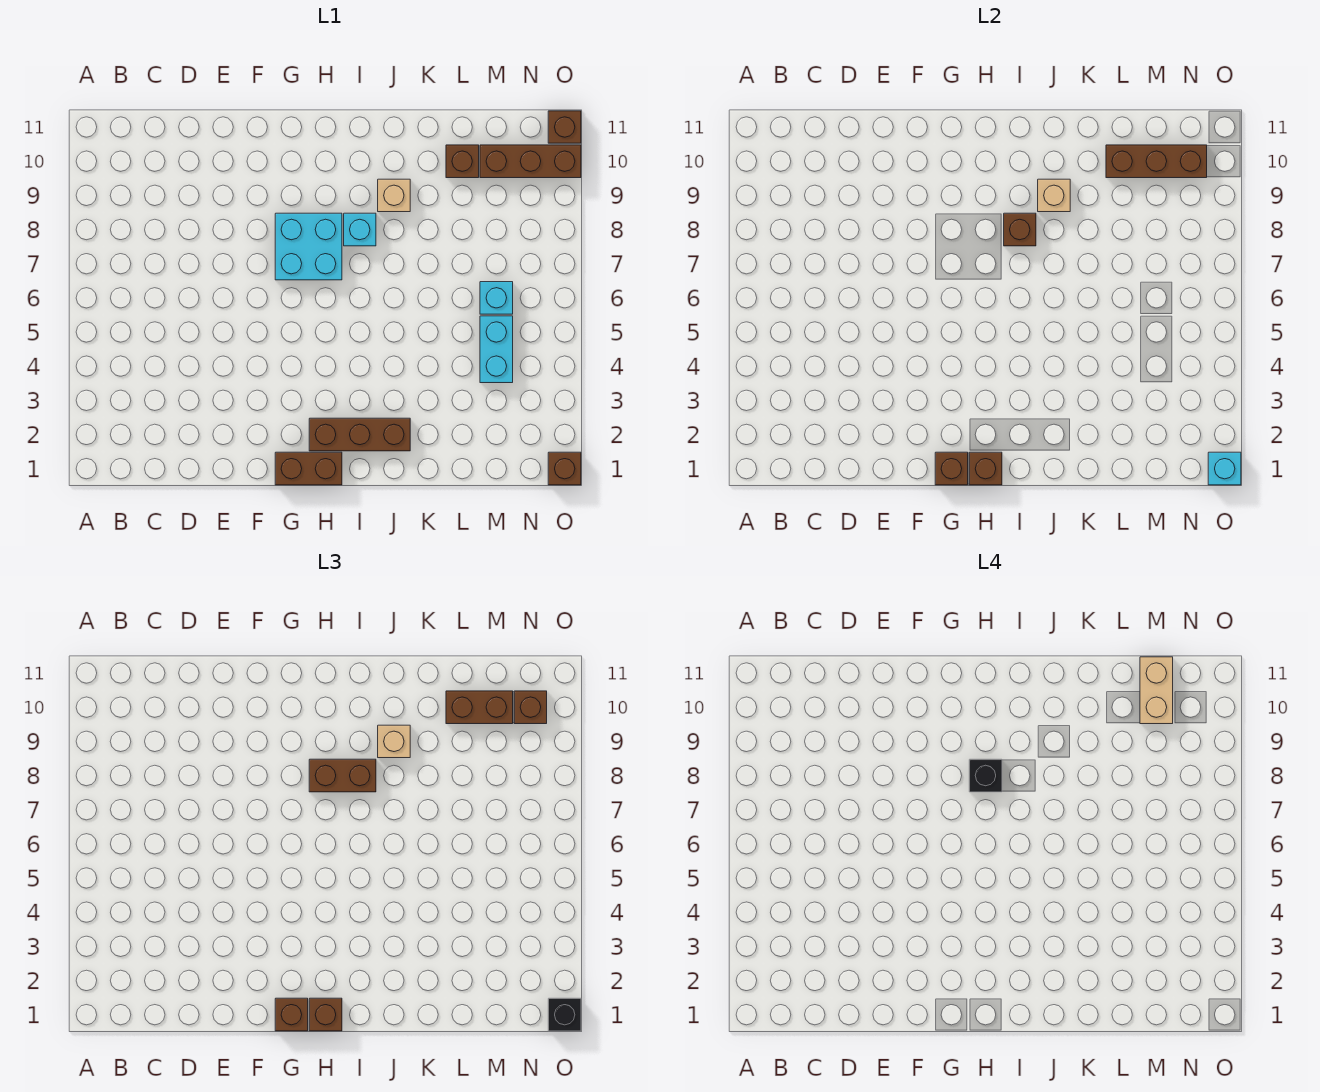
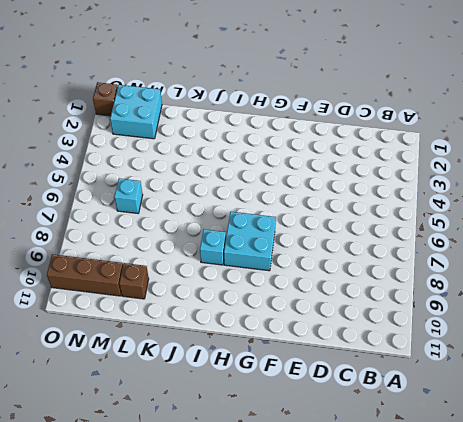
cyan brick M1:N2 level 1 -> none
none -> brown brick G1:H1 level 1
none -> brown brick H2:J2 level 1
none -> tan brick J9 level 1

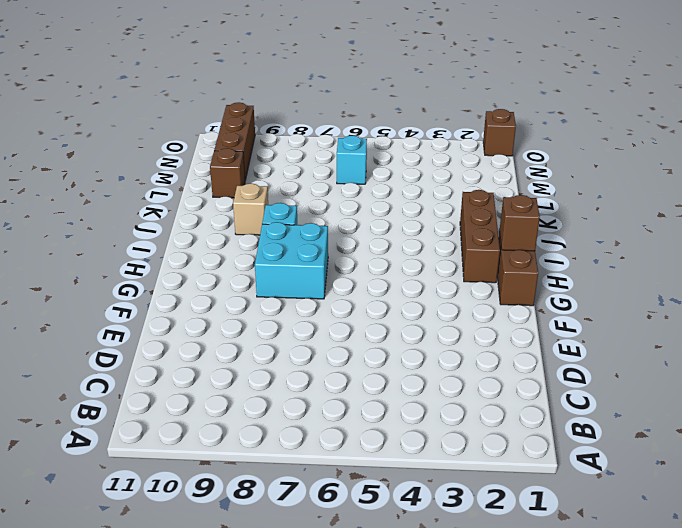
none -> cyan brick M4:M5 level 1
none -> brown brick O11 level 1
none -> brown brick G1 level 2

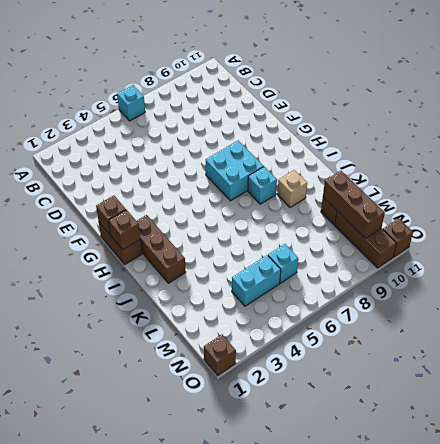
cyan brick A6 level 1 -> cyan brick O1 level 2
none -> brown brick I8 level 2
none -> tan brick J9 level 2
none -> brown brick G1 level 3

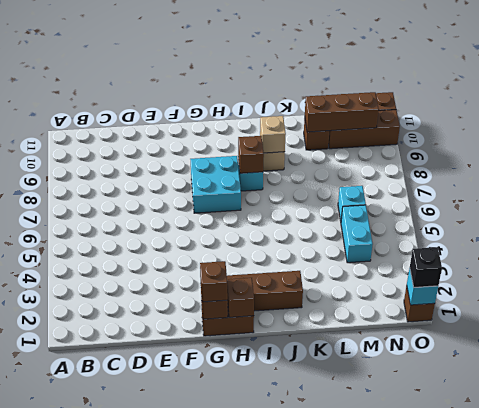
none -> brown brick H1 level 3
none -> brown brick H8:I8 level 3
none -> tan brick J9 level 3

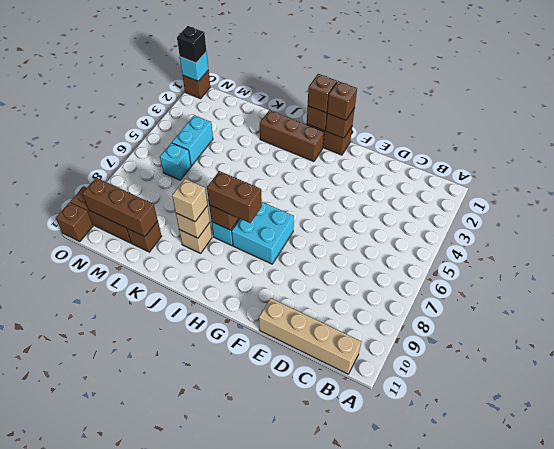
tan brick B11:E11 level 1 -> none
none -> brown brick L10:M10 level 3
none -> brown brick N10 level 3
none -> black brick H8 level 4

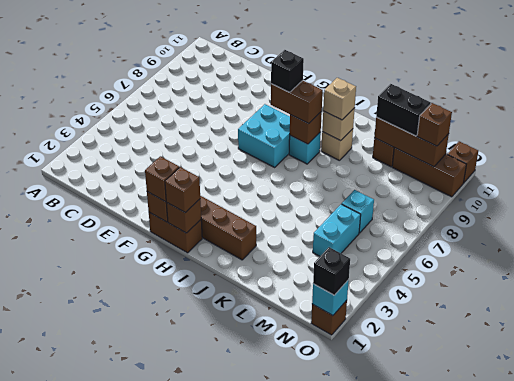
black brick L10:M10 level 3 -> brown brick L10:M10 level 3
none -> tan brick M10:M11 level 4

